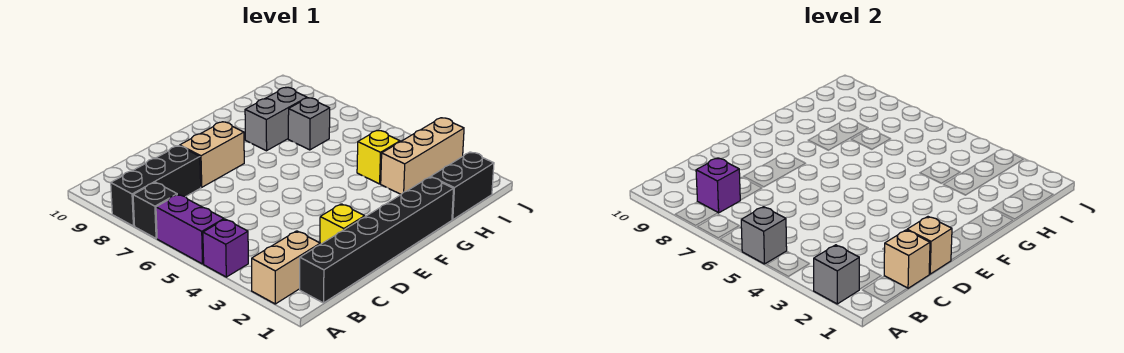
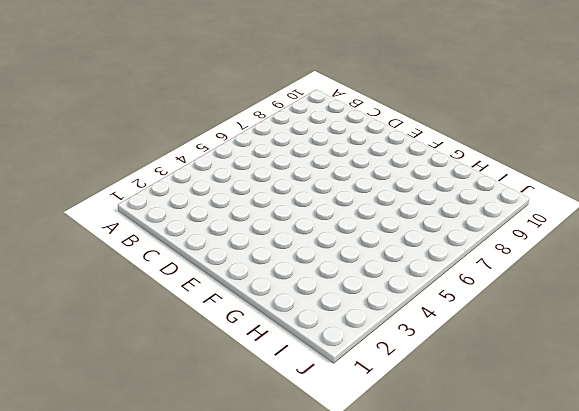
none -> tan brick A2:B2 level 1
none -> purple brick A4 level 1
none -> purple brick A5:A6 level 1

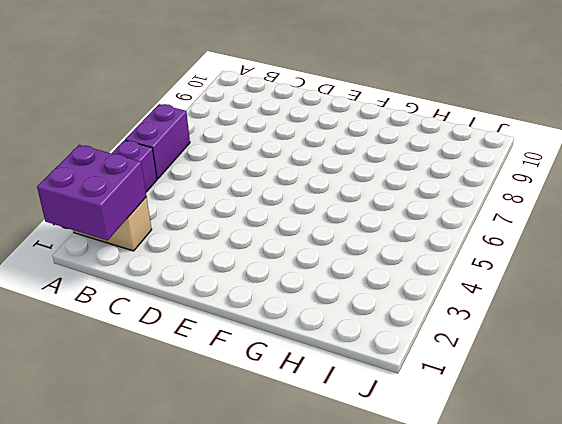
purple brick A1:B2 level 2 -> grey brick A2 level 2
none -> black brick A7 level 1
none -> black brick A8:C8 level 1
none -> black brick B1:G1 level 1

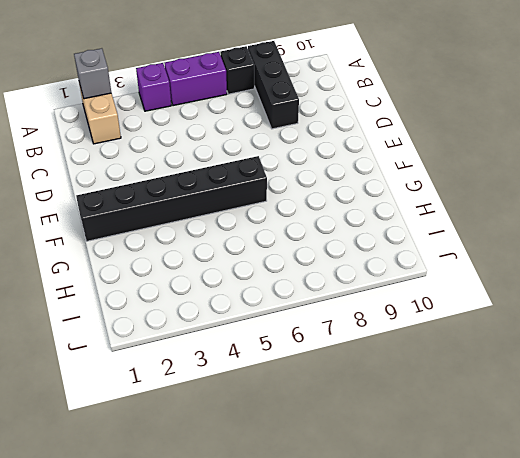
black brick F1:F6 level 1 -> black brick B1:G1 level 1
none -> yellow brick D2 level 1
none -> tan brick D8:E8 level 1
none -> grey brick G8:H8 level 1

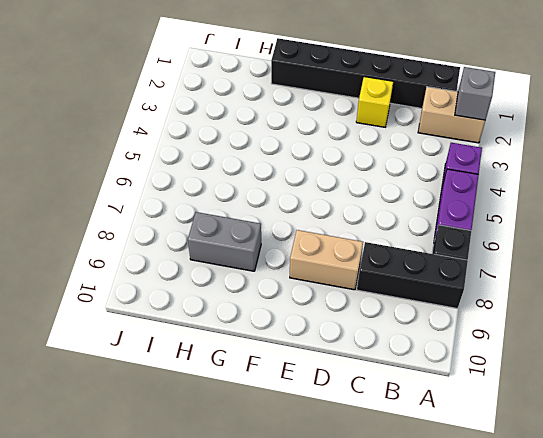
none -> black brick H1:I1 level 1
none -> tan brick H3:J3 level 1
none -> yellow brick H4 level 1

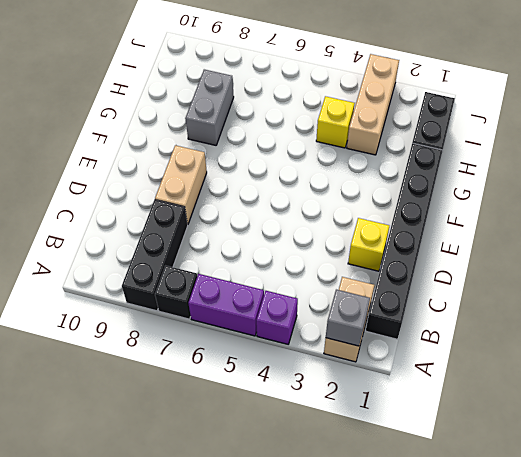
none -> grey brick H7 level 1
none -> grey brick A5 level 2
none -> purple brick B8 level 2

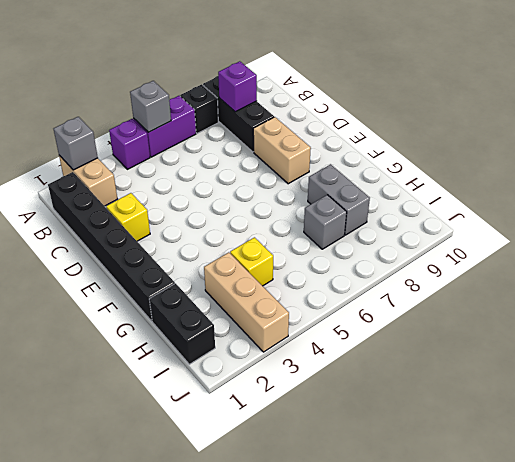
none -> tan brick C1 level 2
none -> tan brick D1 level 2

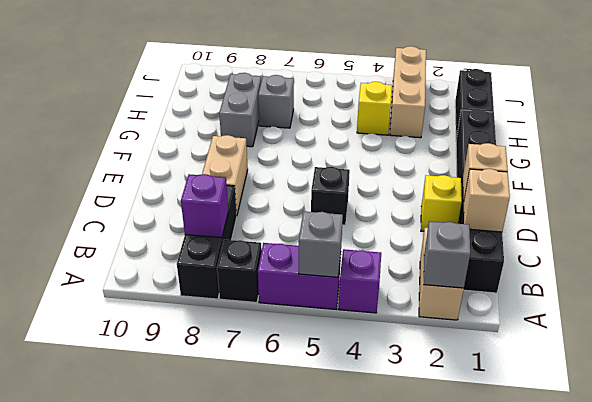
black brick D5 level 1 -> none

